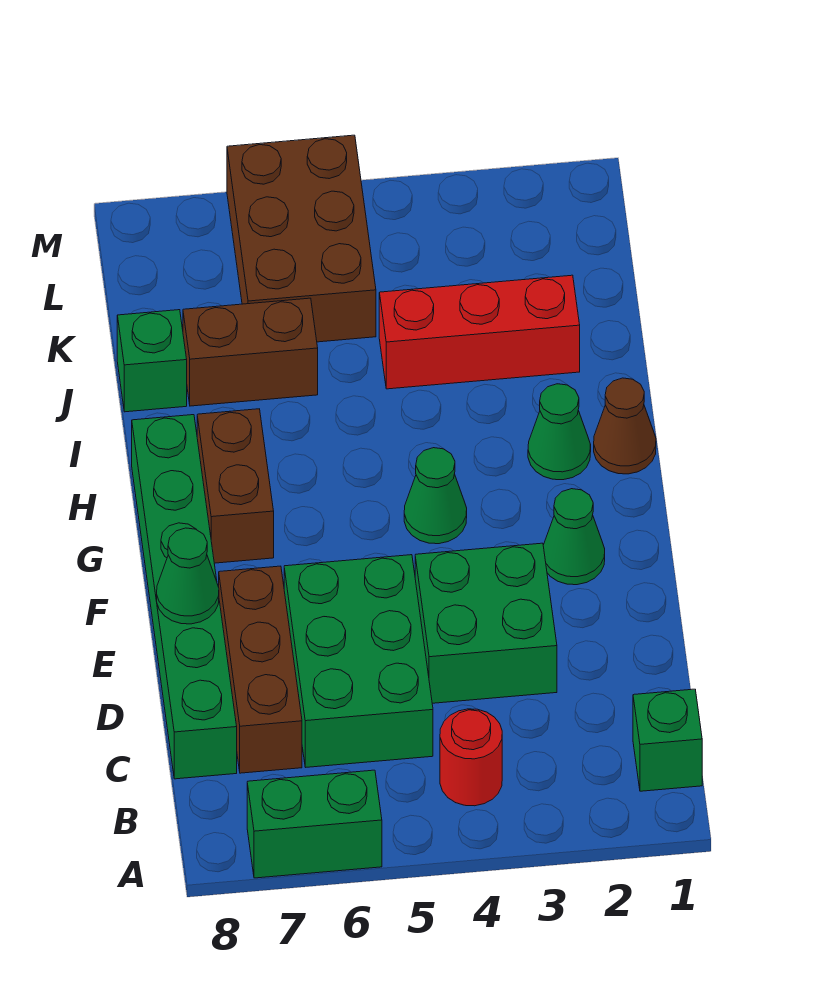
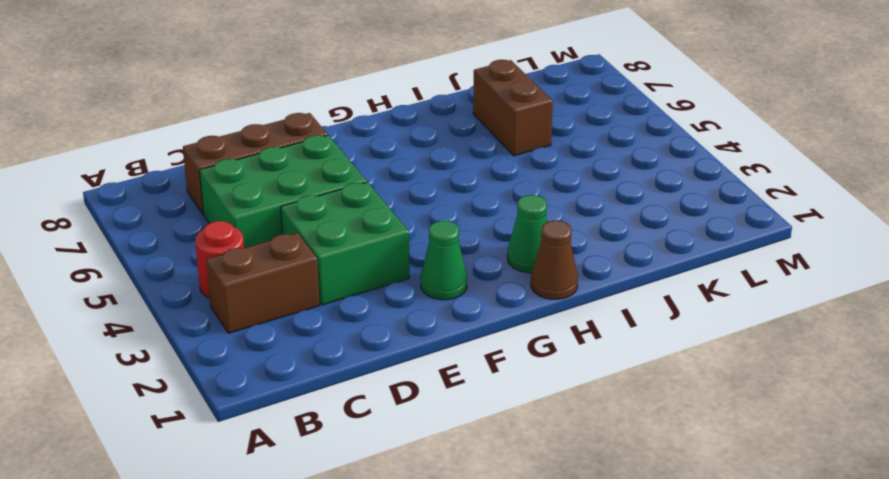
brown brick B3:C3 level 1 -> brown brick G7:H7 level 1
none -> green brick A6:A7 level 1
none -> green brick B1 level 1
none -> green brick C8:H8 level 1

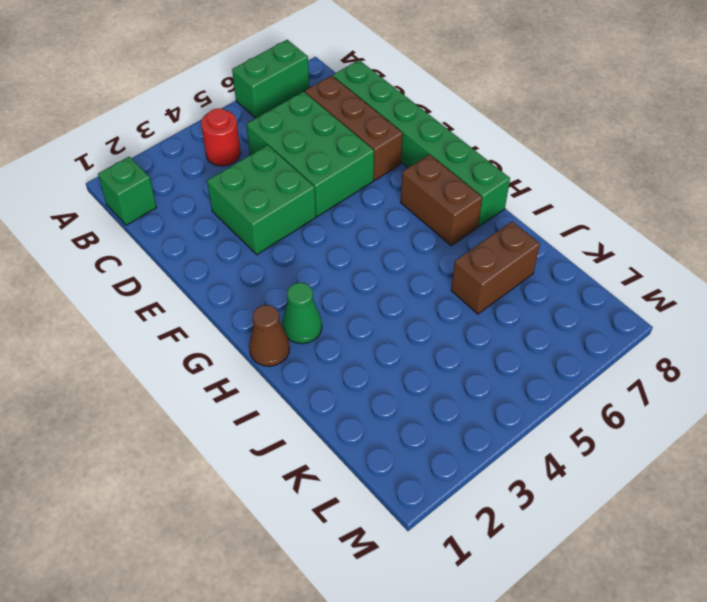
none -> green cone F2 level 1
none -> green cone G4 level 1
none -> red brick J2:J4 level 1

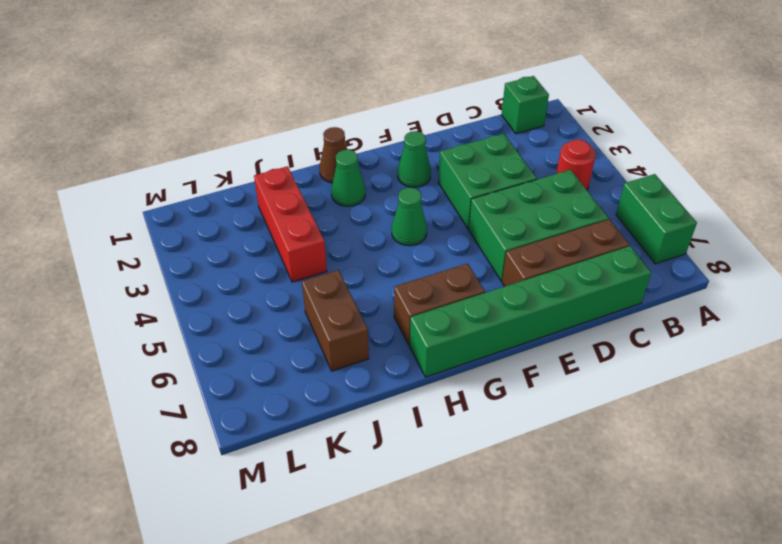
none -> green brick J8 level 1
none -> brown brick K5:M6 level 1
none -> green cone E8 level 2

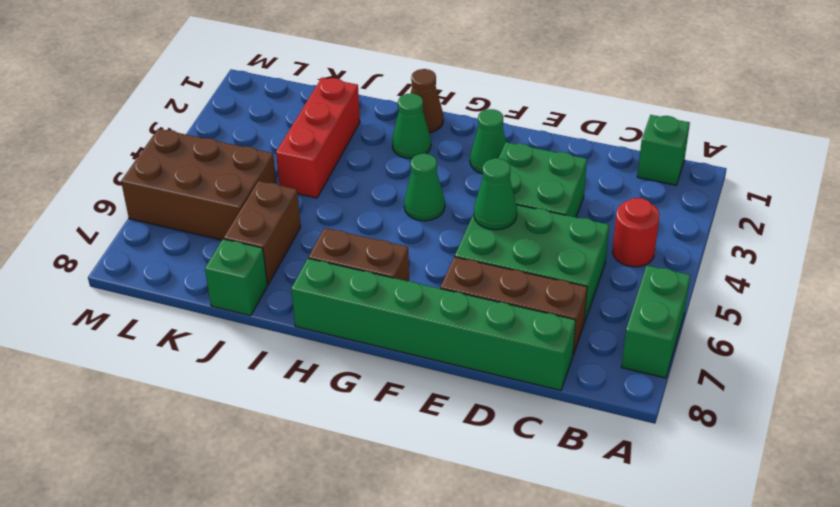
green cone E5 level 2 -> green cone E8 level 2

